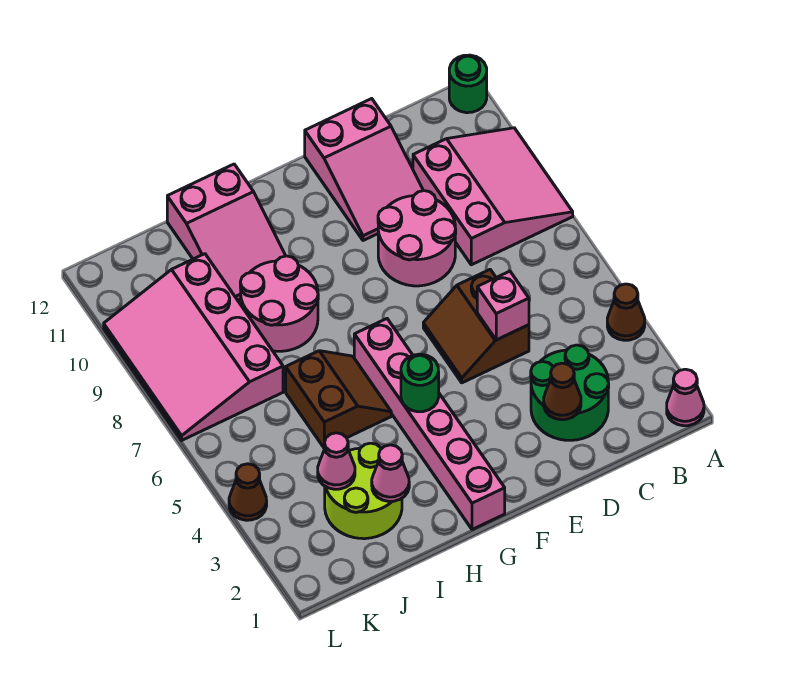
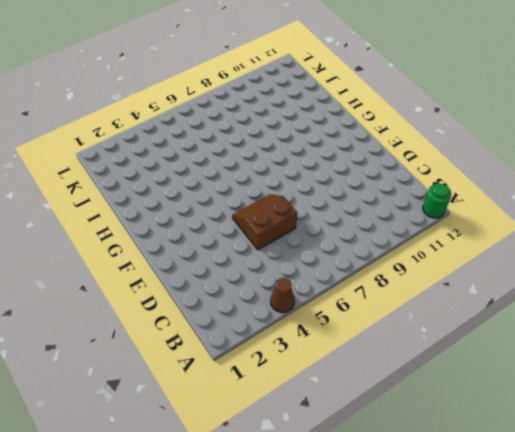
none -> pink cone A1 level 1
none -> pink slope A8:C10 level 1 top C
none -> green round brick C2:D3 level 1

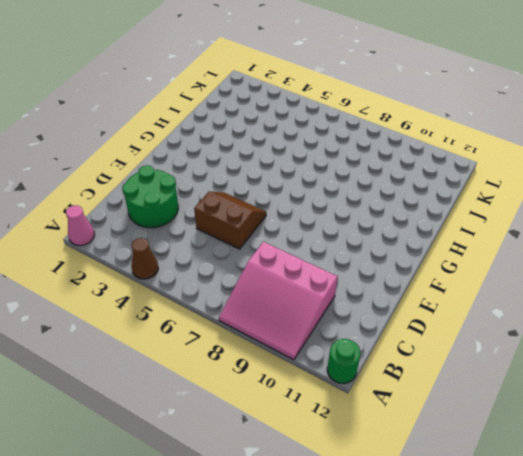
none -> pink round brick D8:E9 level 1
none -> pink slope D10:E12 level 1 top 12
none -> pink brick G1:G6 level 1

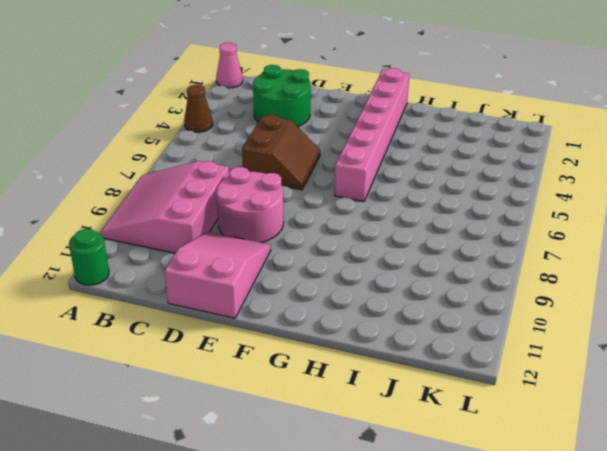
none -> brown slope H5:I6 level 1 top I
none -> pink round brick H8:I9 level 1
none -> pink slope H10:I12 level 1 top 12

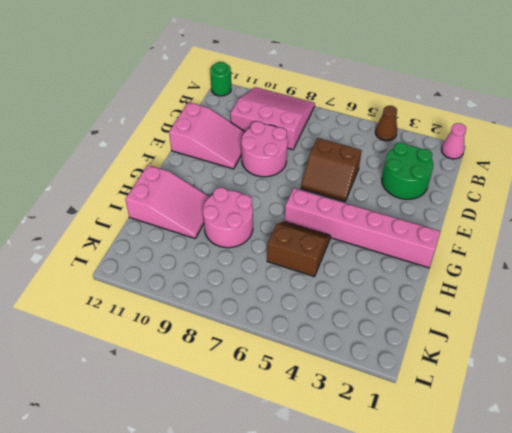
none -> lime round brick I2:J3 level 1
none -> pink slope J7:L10 level 1 top J
none -> brown cone L4 level 1

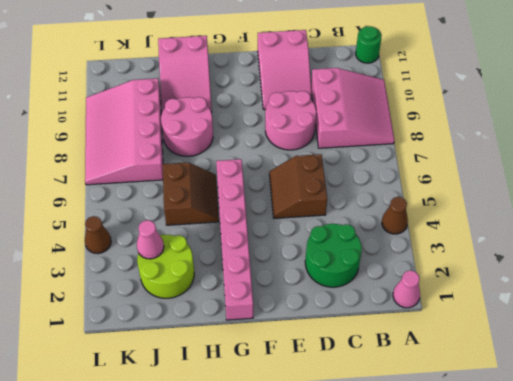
none -> brown cone D2 level 2
none -> pink brick D5 level 2
none -> green round brick G4 level 2

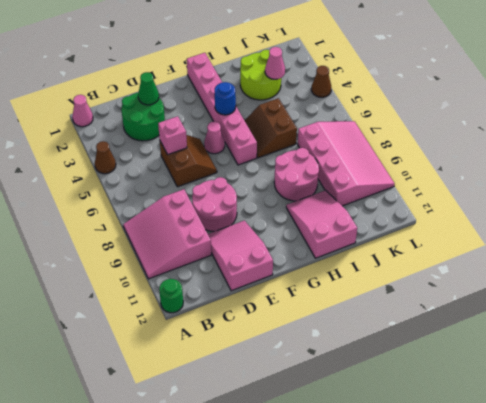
green cone D2 level 2 -> brown cone D2 level 2
pink cone F5 level 1 -> pink cone I2 level 2
blue round brick G4 level 2 -> green round brick G4 level 2

